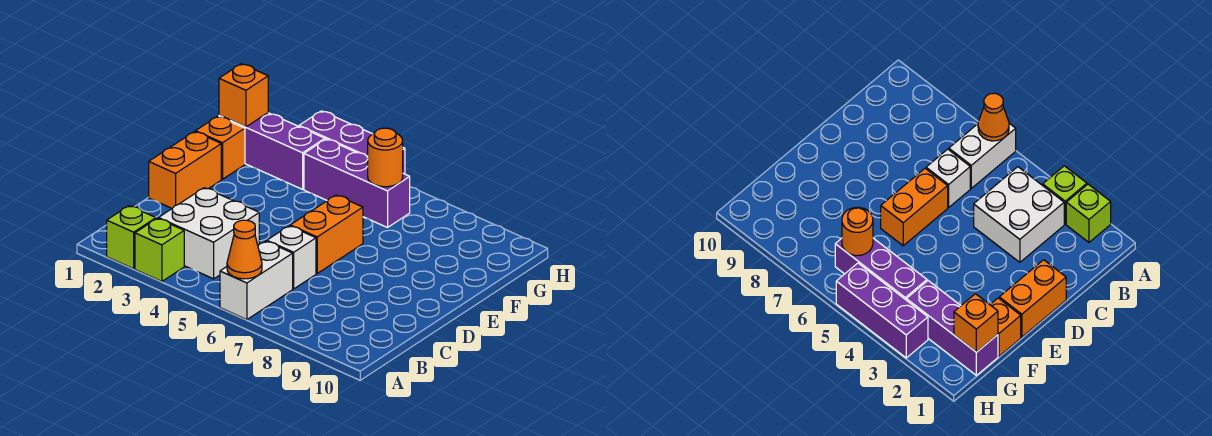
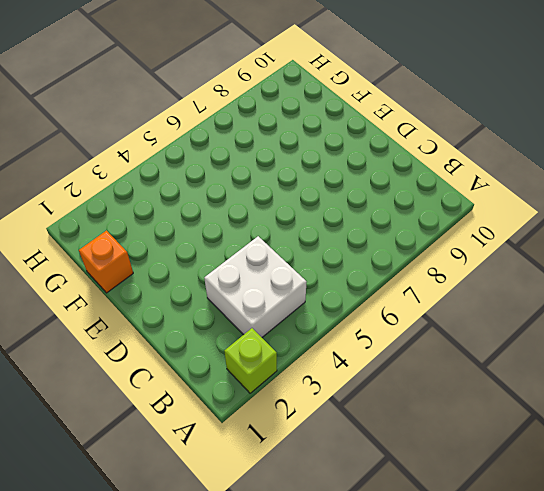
none -> lime brick A3 level 1
none -> white brick A6:B6 level 1
none -> white brick C6 level 1

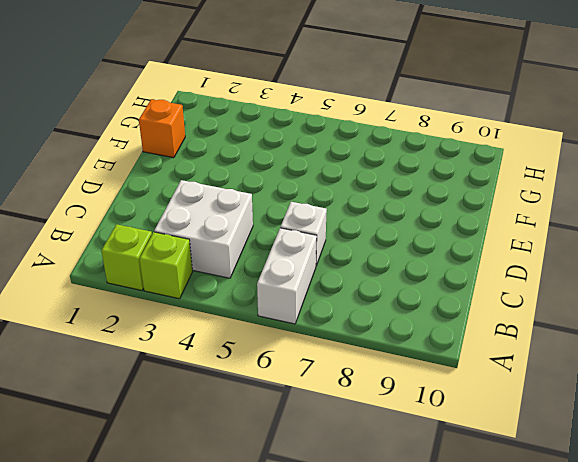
none -> orange brick D1:E1 level 1
none -> orange brick D6:E6 level 1
none -> purple brick G1:G3 level 1

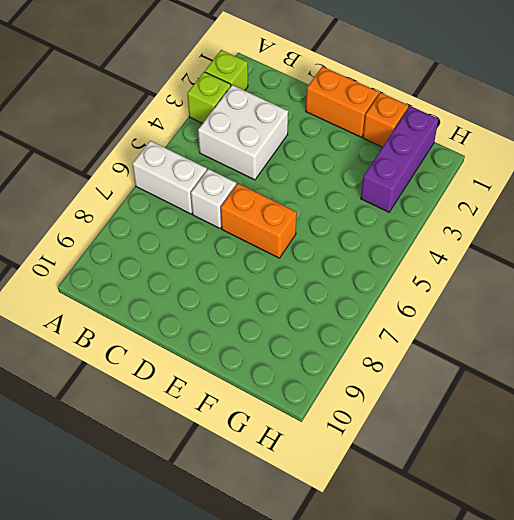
none -> purple brick G4:G6 level 1
none -> purple brick H3:H5 level 1
none -> orange cone A6 level 2

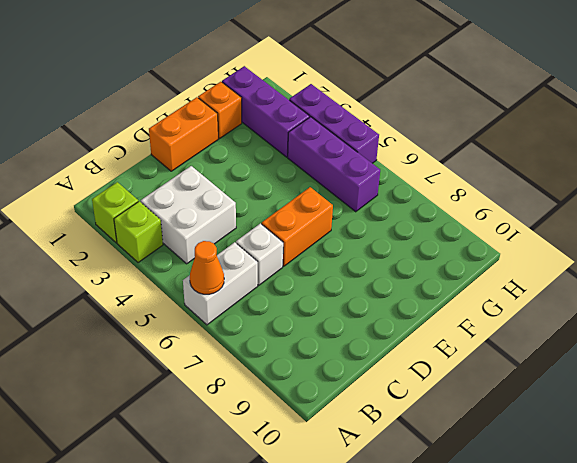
none -> orange brick G1 level 2
none -> orange round brick G6 level 2

